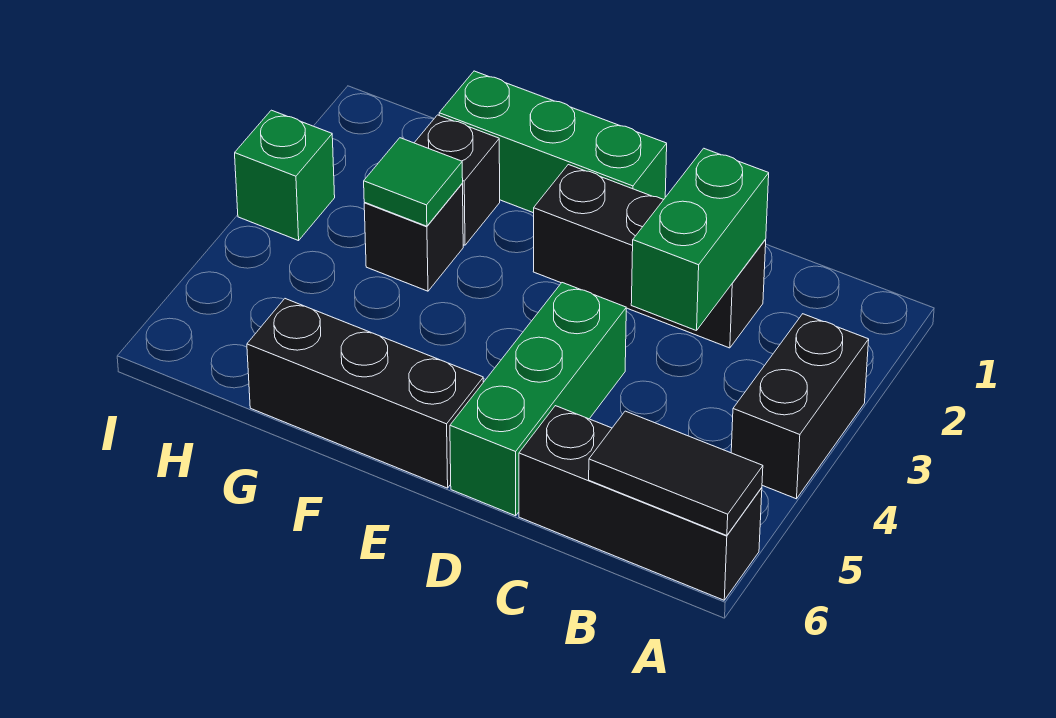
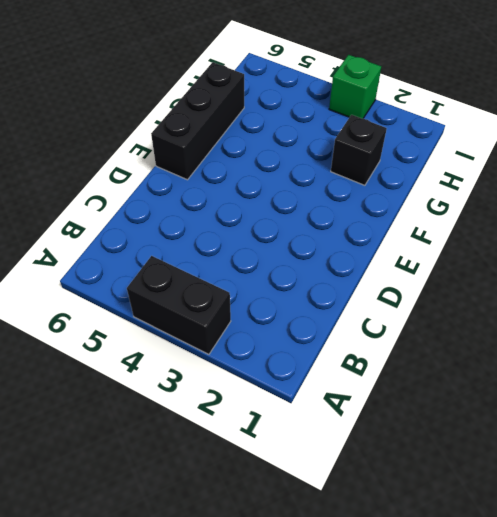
none -> black brick A6:C6 level 1
none -> black brick C2:E2 level 1
none -> green brick D4:D6 level 1

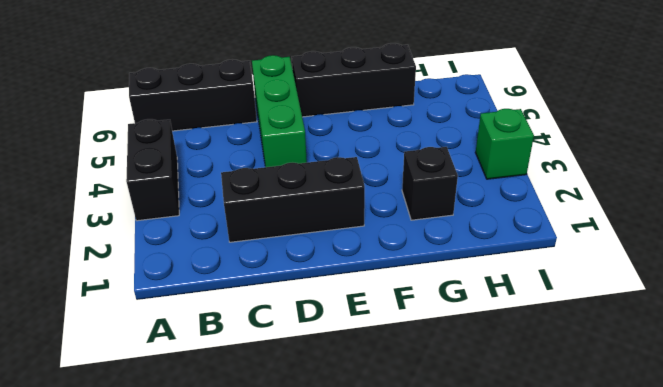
none -> green brick E1:G1 level 1
none -> black brick G3 level 1
none -> black tile A6:B6 level 2

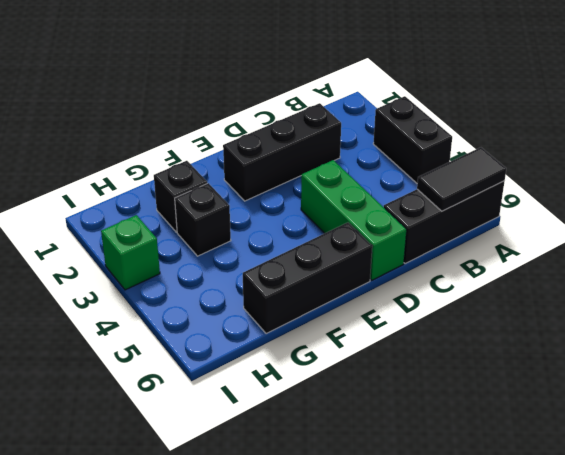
none -> green brick E1:G1 level 1
none -> green brick C2:C3 level 2
none -> green tile G3 level 2

